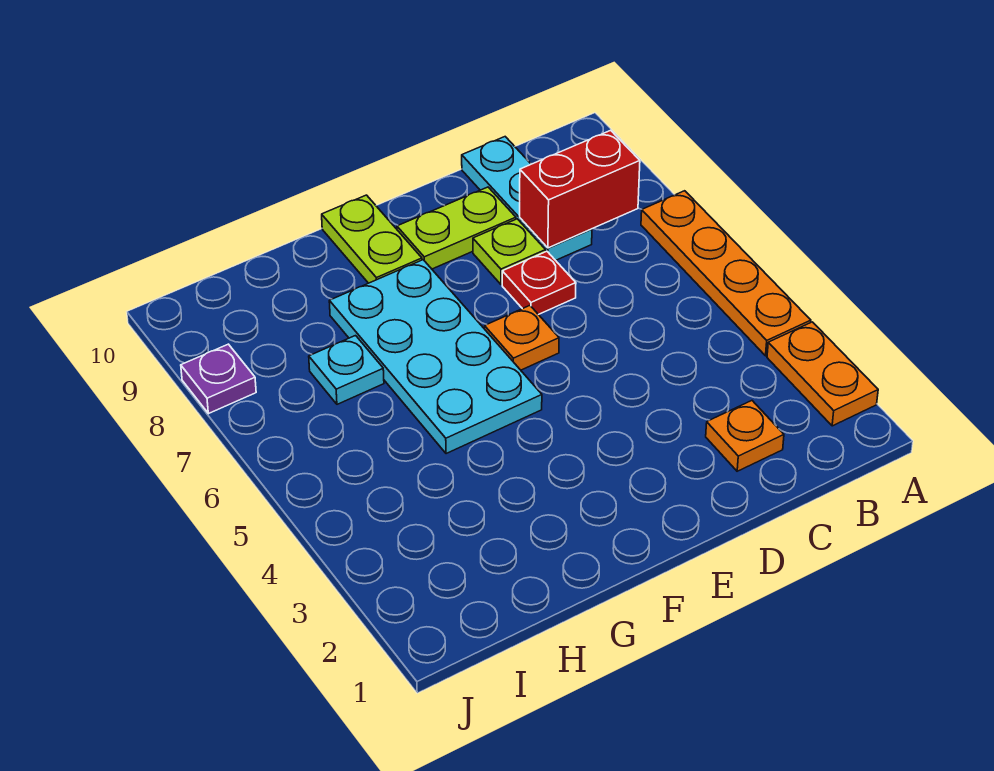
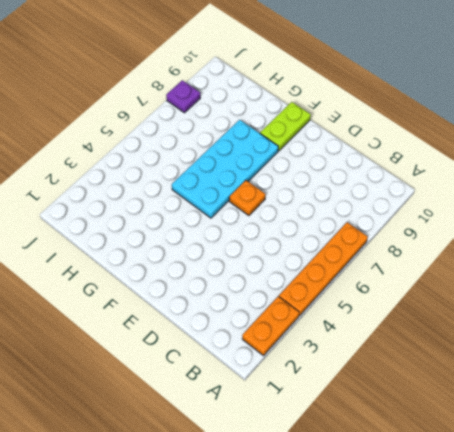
none -> orange plate C2 level 1
none -> cyan plate C8:C10 level 1
none -> red plate D7 level 1

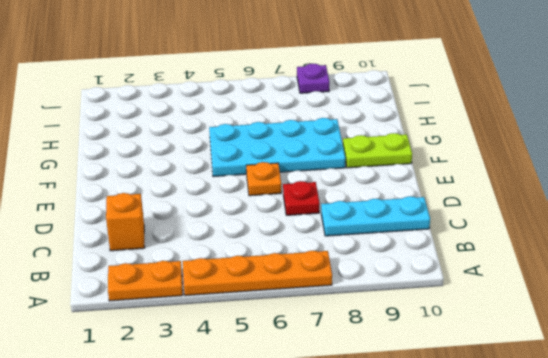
orange brick C2 level 1 -> orange plate C2 level 1
none -> lime plate D8 level 1
none -> lime plate D9:E9 level 1
none -> cyan plate H7 level 1

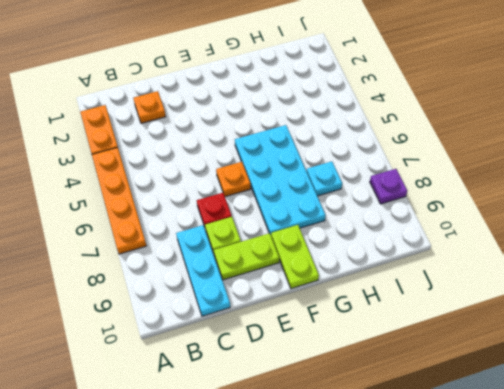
none -> red brick B8:C8 level 2

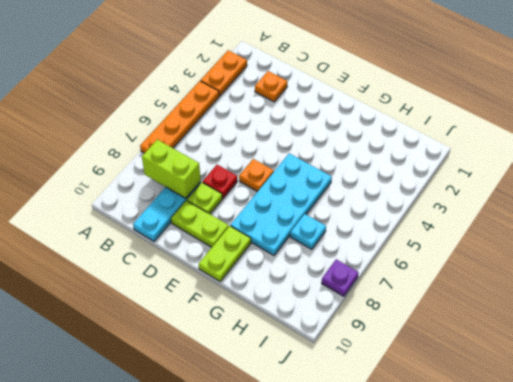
lime brick B8:C8 level 2 -> red brick B8:C8 level 2

